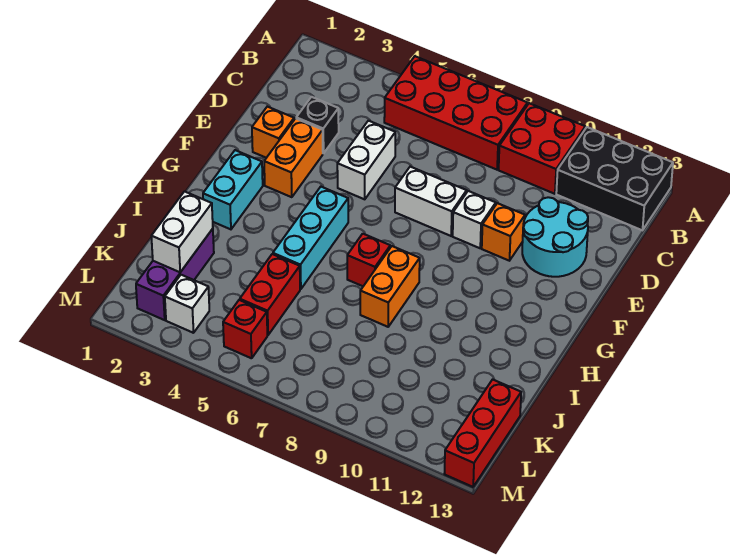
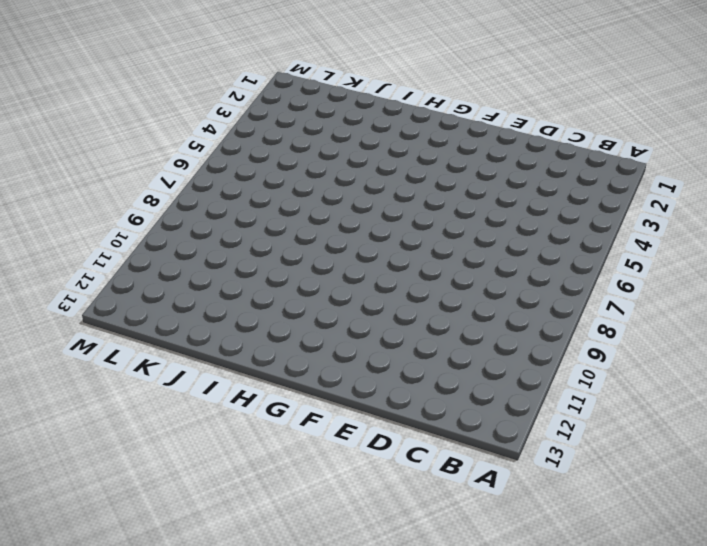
none -> red brick A5:B8 level 1
none -> red brick A9:B10 level 1
none -> black brick A11:B13 level 1

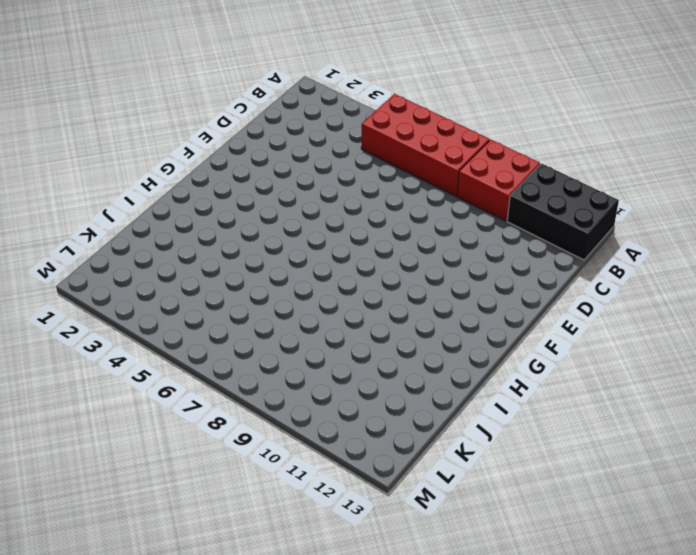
none -> black brick D3 level 1
none -> white brick D5:E5 level 1
none -> cyan round brick D11:E12 level 1

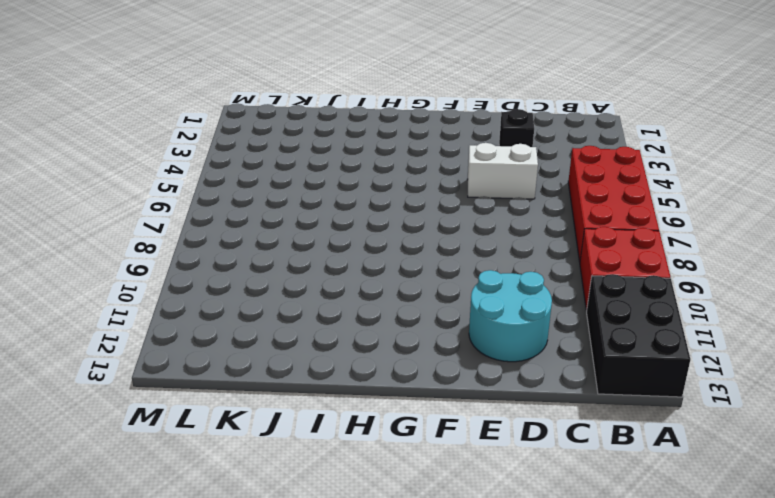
none -> orange brick E2 level 1
none -> orange brick E3:F3 level 1
none -> white brick E7:E8 level 1

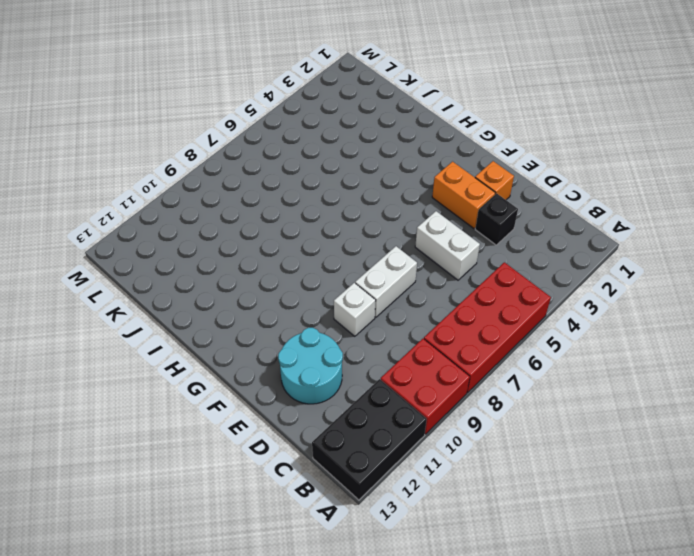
none -> orange brick E10 level 1
none -> cyan brick G2:H2 level 1
none -> cyan brick G5:I5 level 1

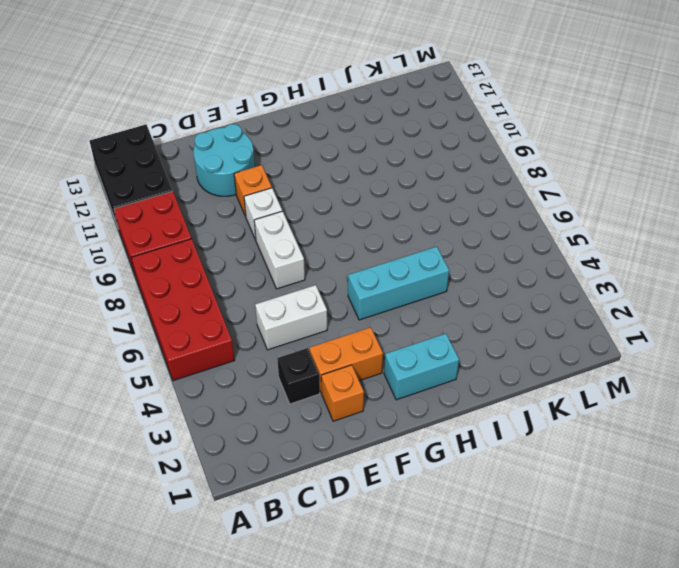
none -> red brick H7 level 1
none -> orange brick H8:I8 level 1
none -> purple brick J2:L2 level 1

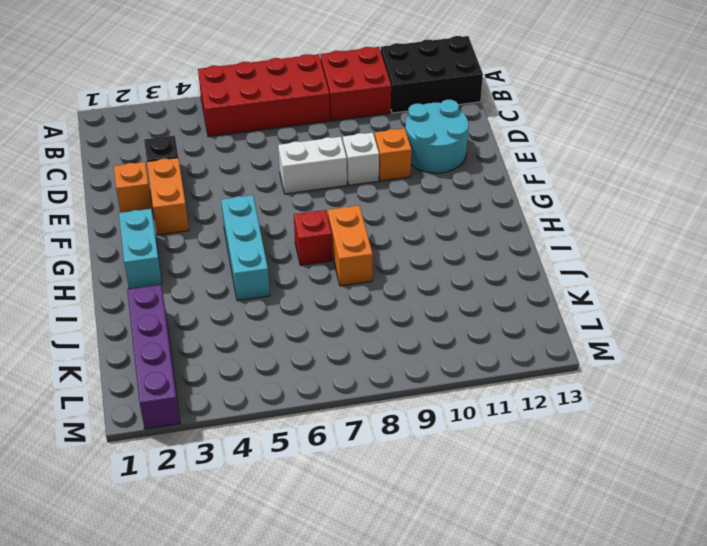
purple brick J2:M2 level 1 -> purple brick J2:L2 level 1
none -> white brick D5:E5 level 1
none -> red brick J5:K5 level 1
none -> red brick K13:M13 level 1

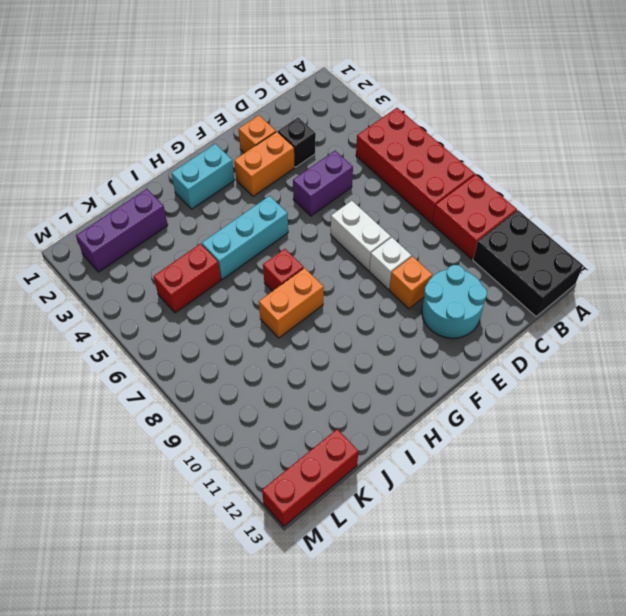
purple brick D5:E5 level 1 -> white brick D5:E5 level 1
none -> white brick L3 level 1
none -> red brick L5 level 1
none -> white brick J2:K2 level 2

